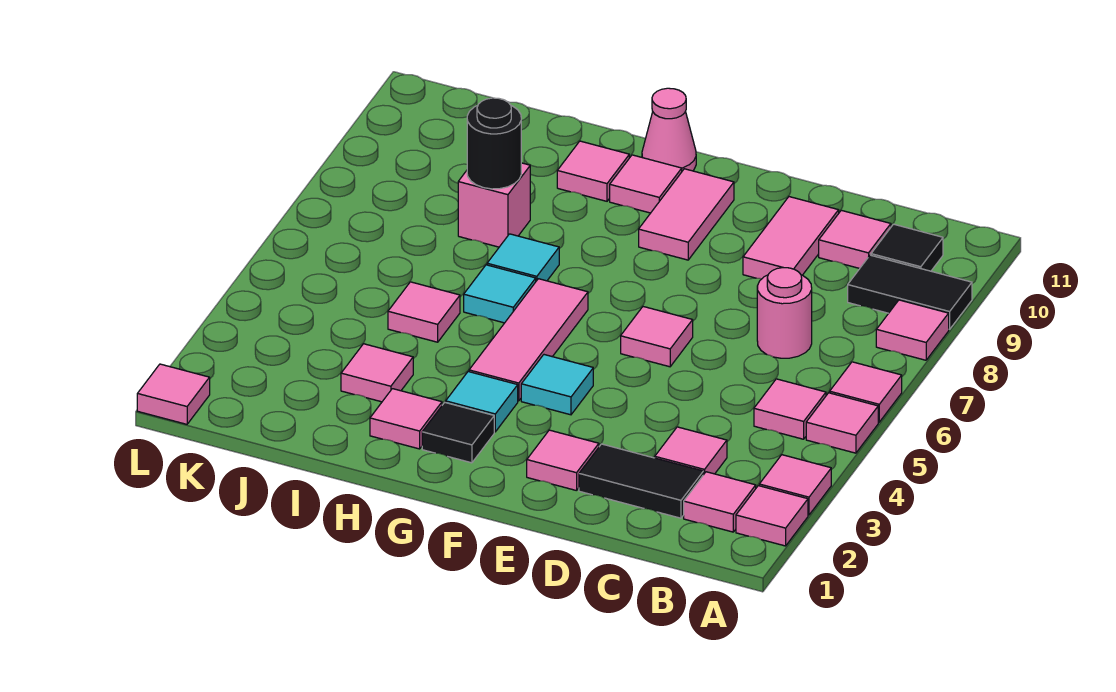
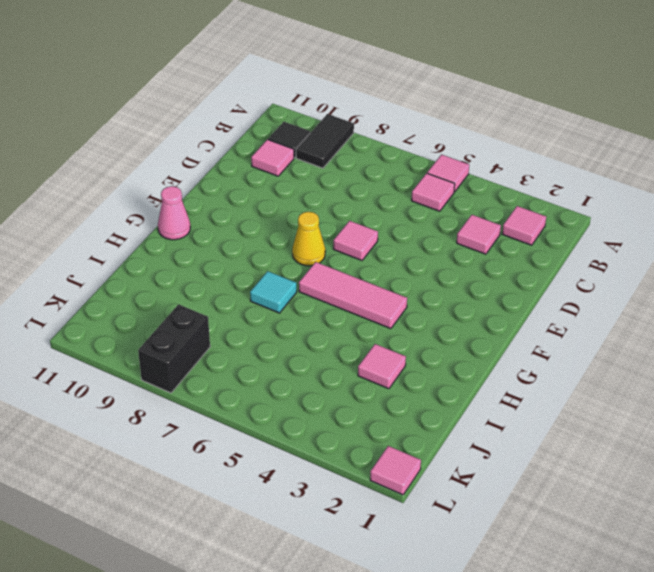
yellow cone F7 level 1 -> none
black brick K8:L8 level 1 -> none
none -> pink tile A2 level 1
none -> pink tile A3 level 1
none -> pink tile A6 level 1
none -> pink tile A8 level 1

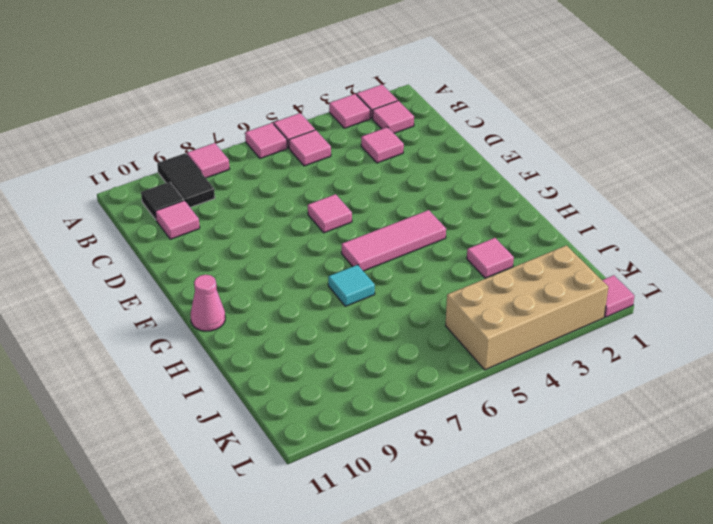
tan brick K2:L5 level 1 -> none
none -> black tile C2:D2 level 1
none -> pink round brick C7 level 1
none -> pink tile D9:D10 level 1
none -> pink tile E2 level 1

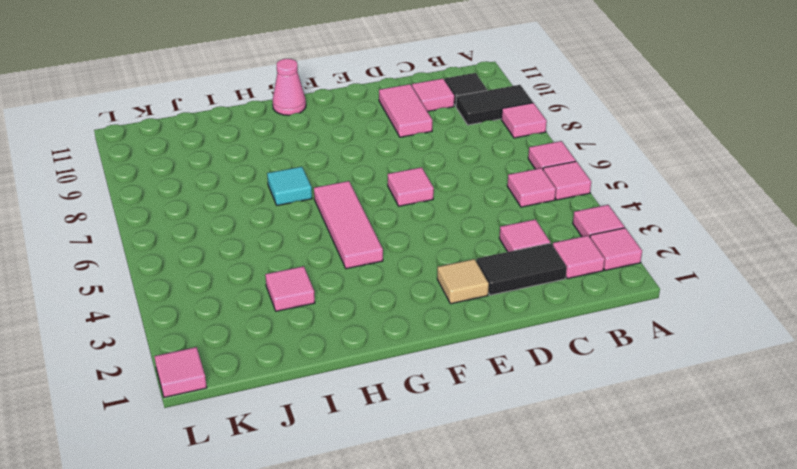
tan tile E2 level 1 -> pink tile E2 level 1
none -> pink round brick C7 level 1
none -> cyan tile F4 level 1
none -> pink tile F9:F10 level 1
none -> black tile G2 level 1

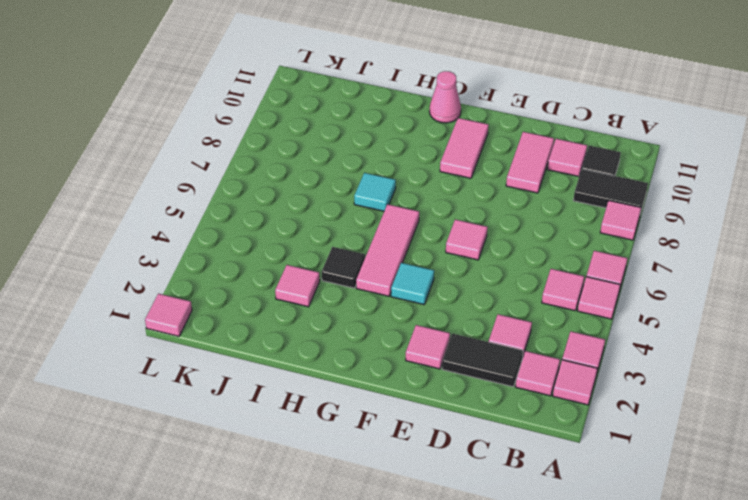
black tile H4 level 1 -> black tile G2 level 1
none -> pink round brick C7 level 1
none -> cyan tile G3 level 1
none -> pink tile G10 level 1
none -> pink tile H2 level 1

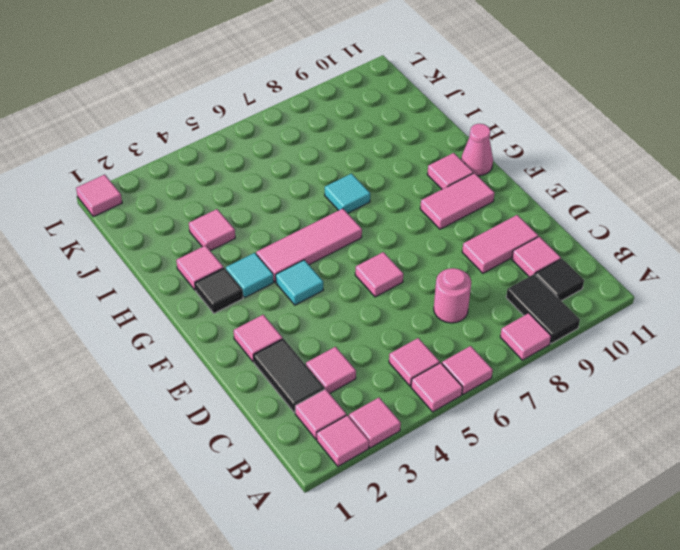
none -> cyan tile H6 level 1
none -> pink tile H10 level 1
none -> pink tile I5 level 1
none -> pink brick I8 level 1

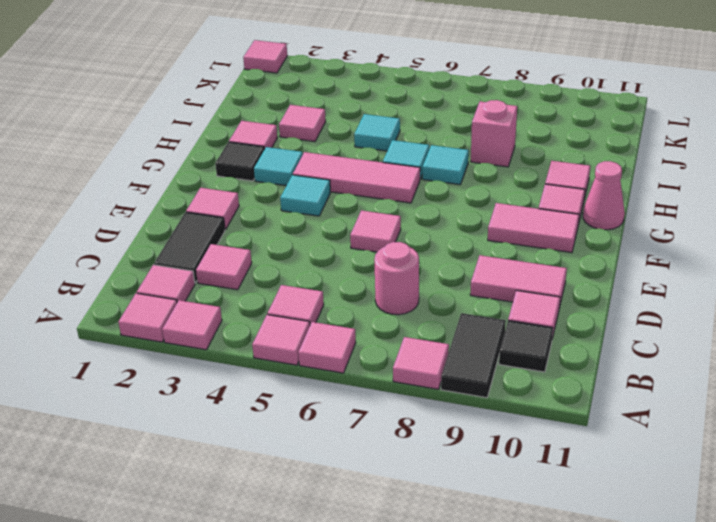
cyan tile I5 level 1 -> pink tile I5 level 1
none -> black round brick I8 level 2

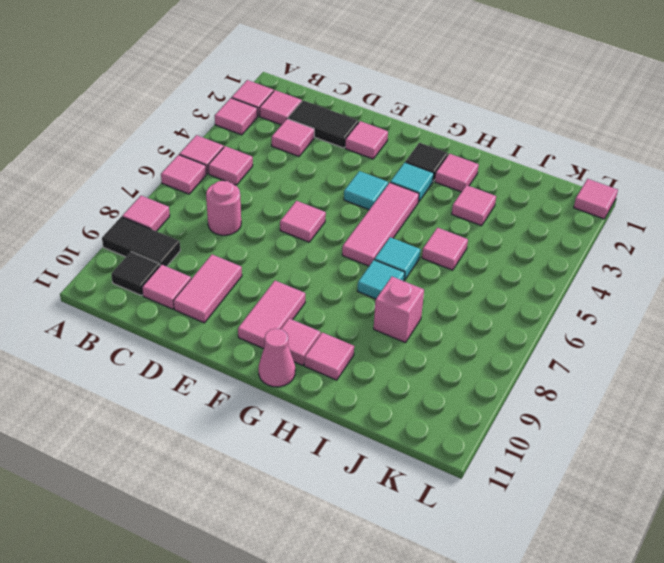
none -> black round brick I8 level 2

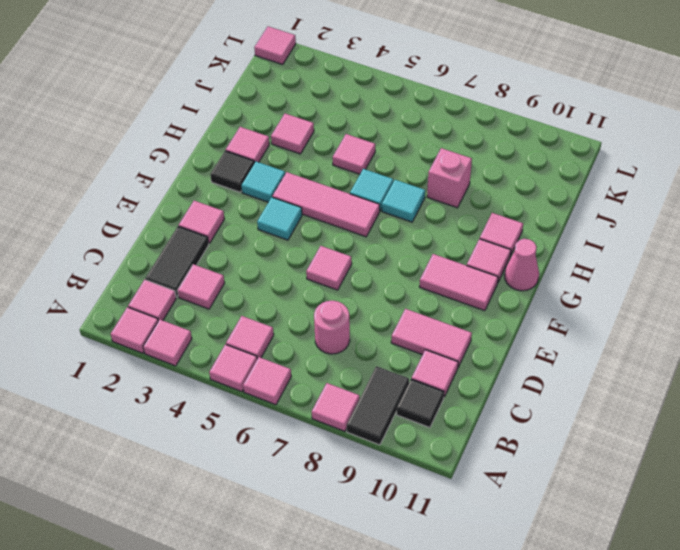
none -> black round brick I8 level 2

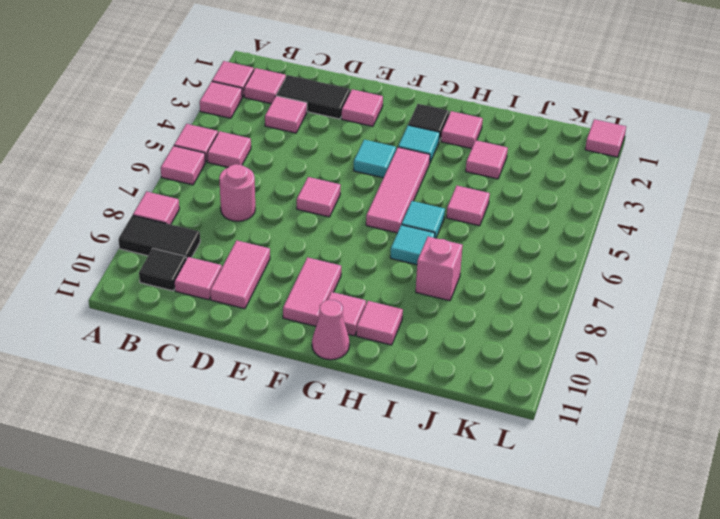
none -> black round brick I8 level 2

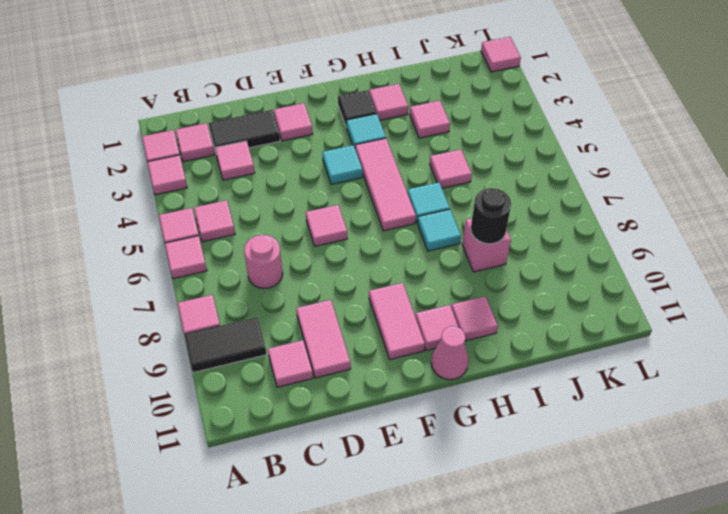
none -> black tile B10 level 1

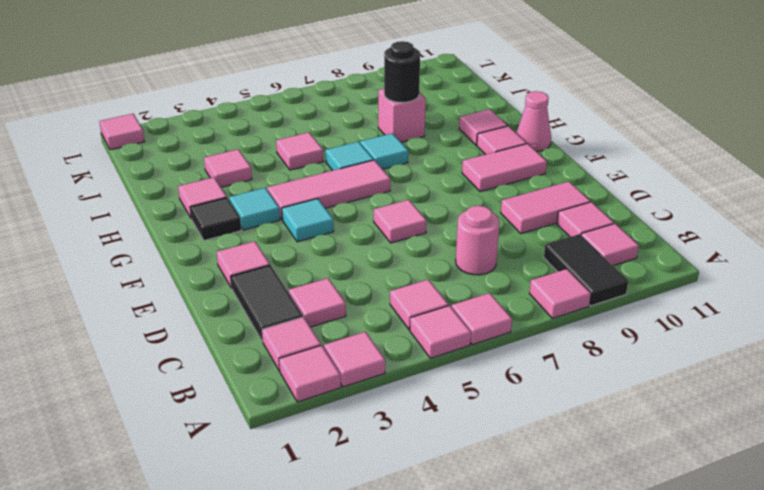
pink tile B10 level 1 -> black tile B10 level 1

